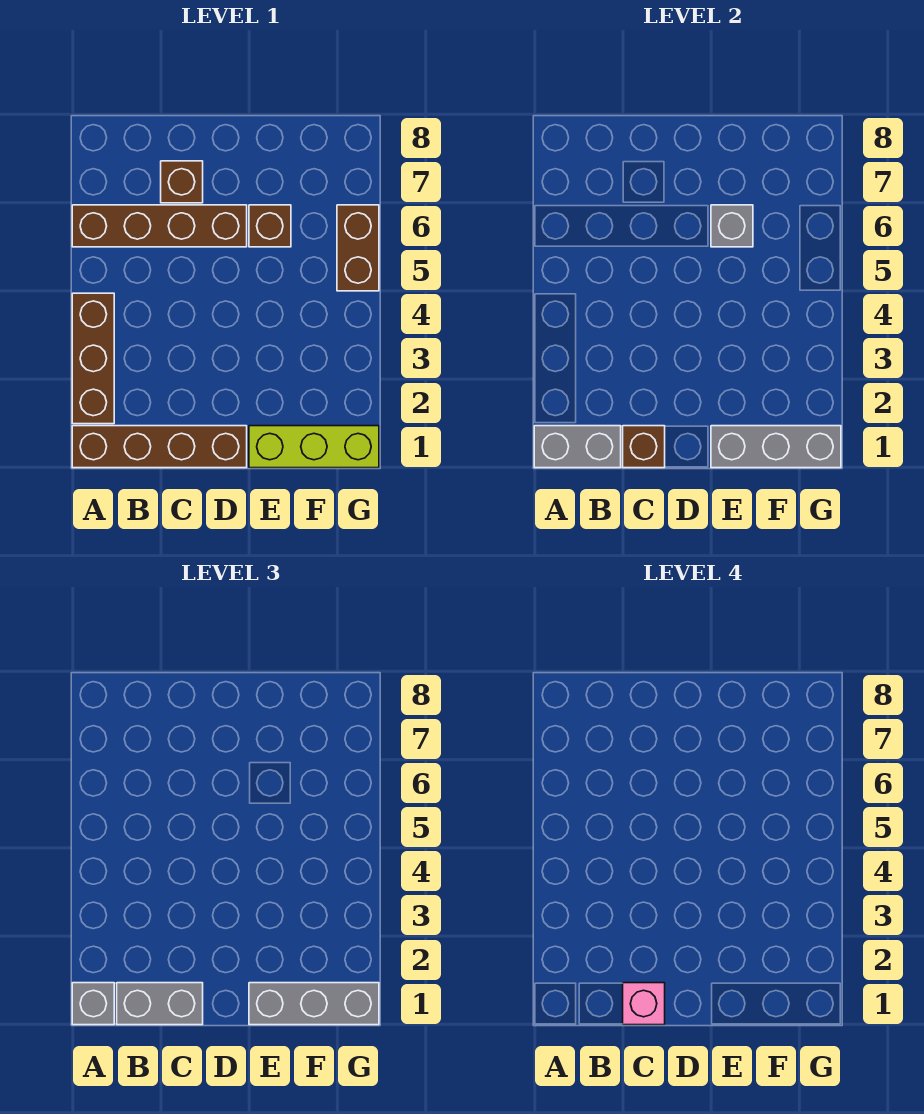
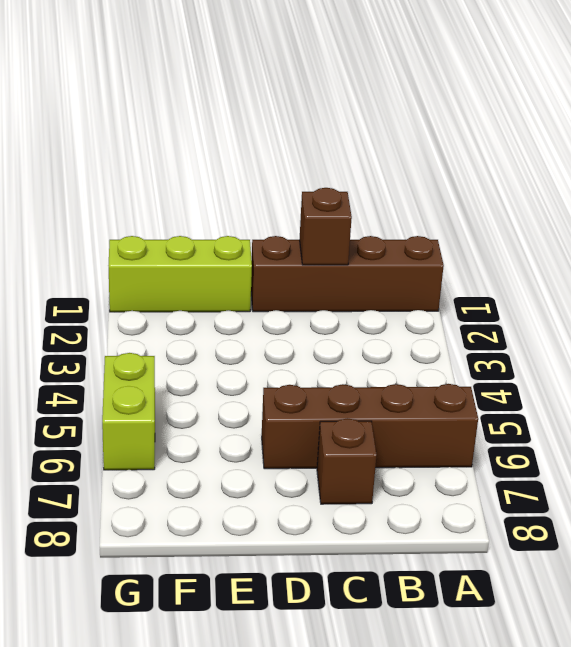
lime brick G5:G6 level 1 -> brown brick G5:G6 level 1
none -> brown brick A2:A4 level 1
none -> brown brick E6 level 1
none -> grey brick A1:B1 level 2

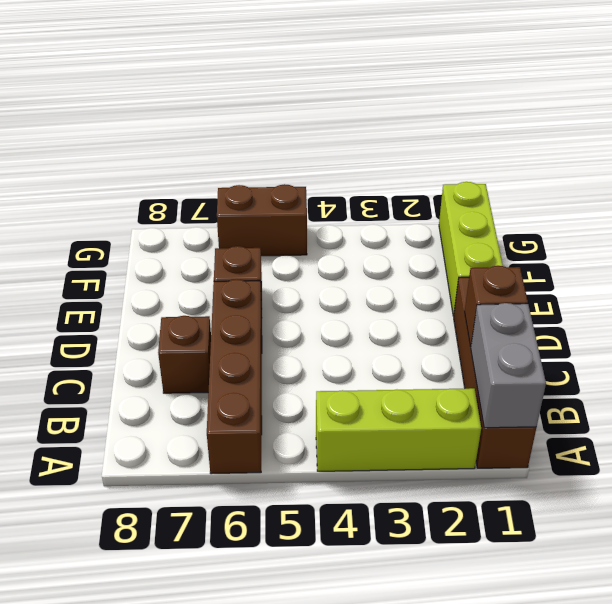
lime brick A2:A4 level 1 -> brown brick A2:A4 level 1
none -> grey brick E1:G1 level 2
none -> grey brick E6 level 2
none -> grey brick A1 level 3

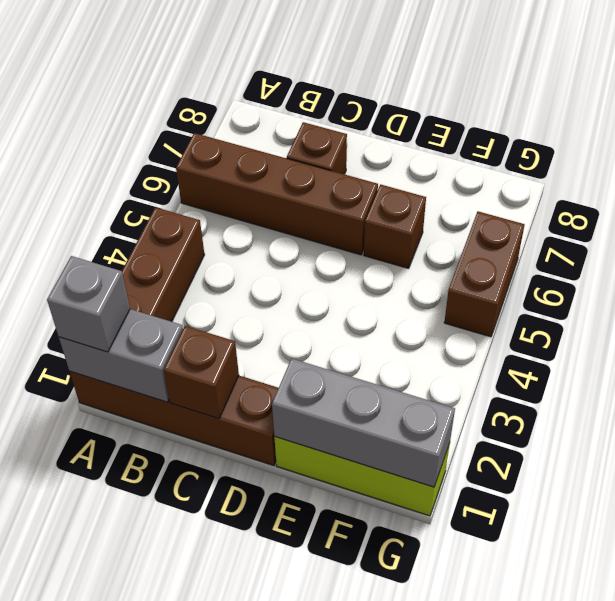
none -> grey brick E6 level 2
none -> grey brick B1:C1 level 3
none -> grey brick E1:G1 level 3

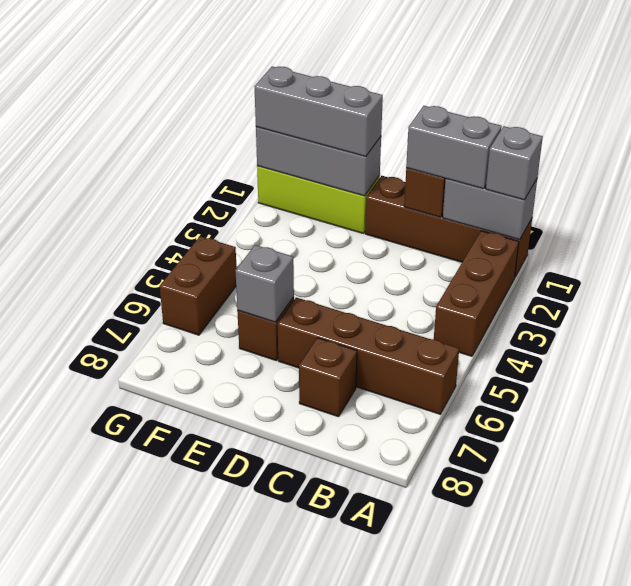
none -> pink brick C1 level 4

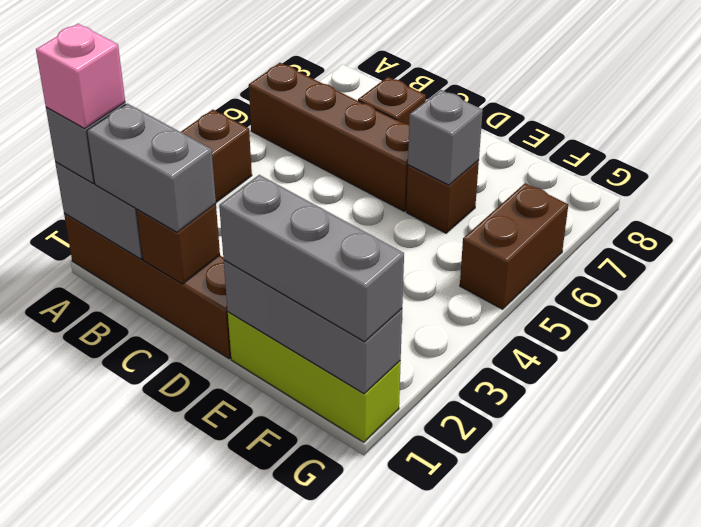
pink brick A1 level 4 -> pink brick C1 level 4

